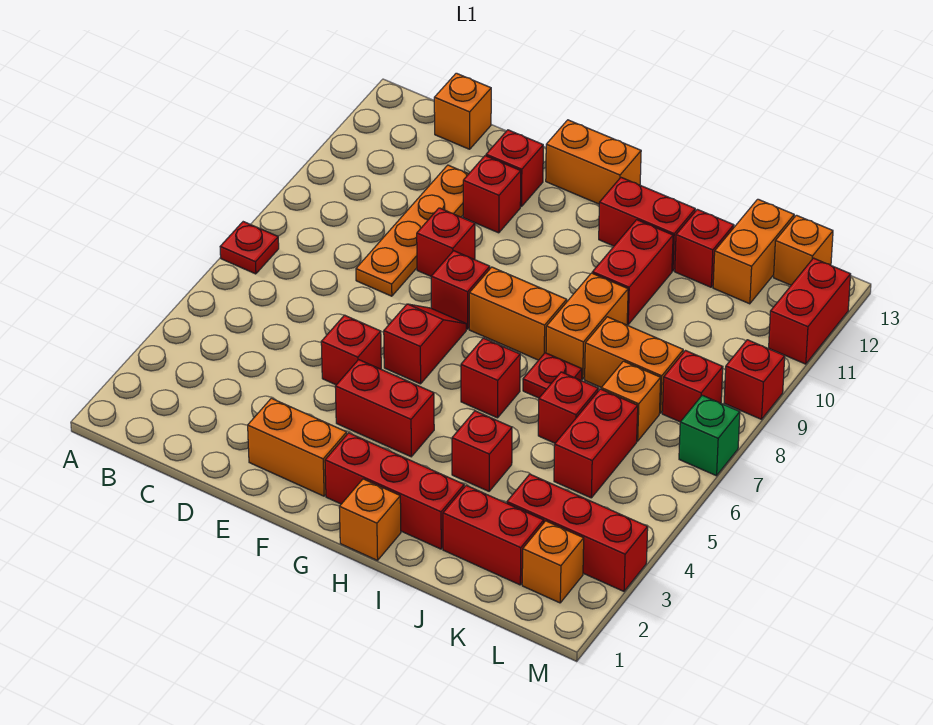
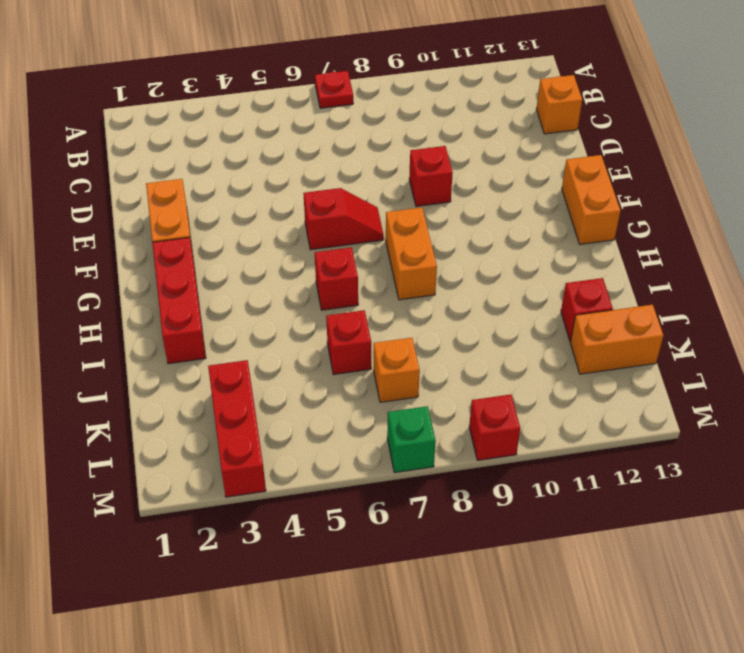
none -> orange plate D8:D11 level 1
none -> red brick E5 level 1
none -> red brick E11 level 1
none -> red brick E12 level 1

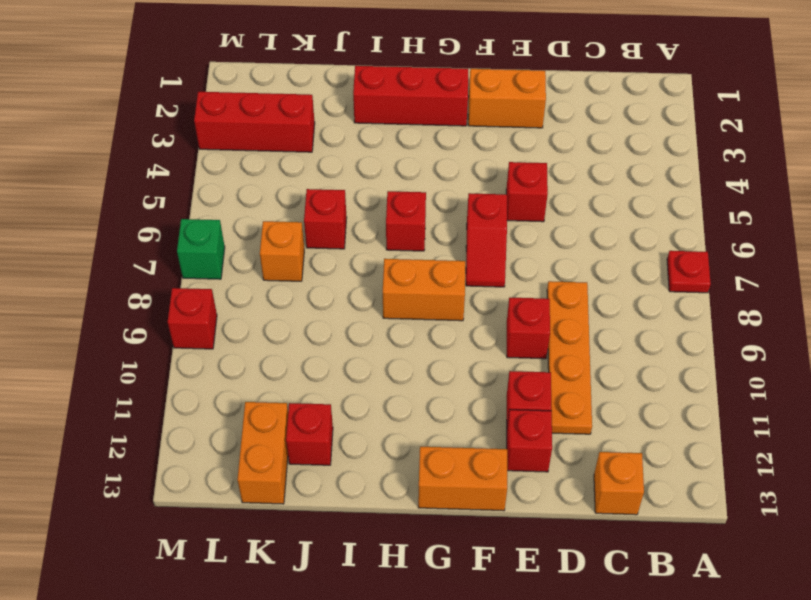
none -> red brick F4:G4 level 1
none -> red brick F8 level 1
none -> orange brick H1 level 1
none -> red brick H12:I12 level 1

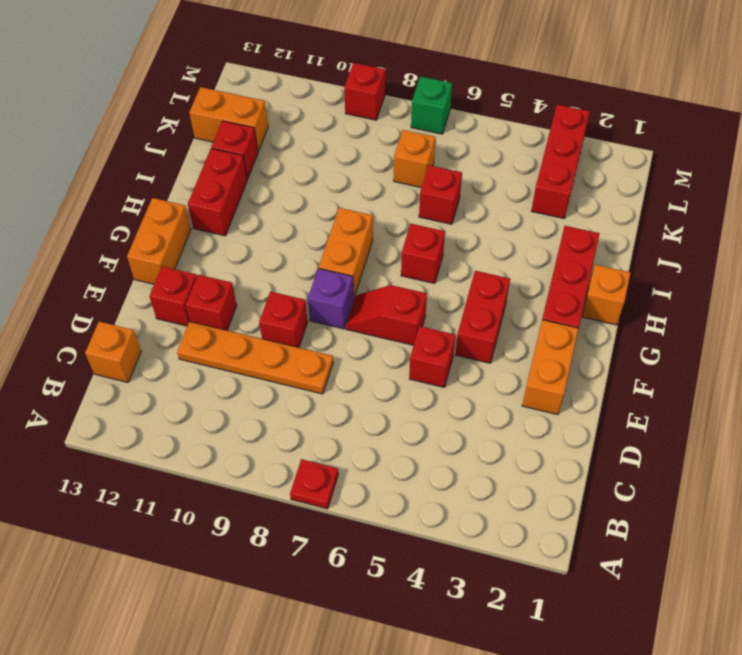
purple brick F8 level 1 -> red brick F8 level 1
none -> red brick I4 level 1
none -> red plate I7 level 1
none -> orange brick I8:I9 level 1
none -> red brick I10:I11 level 1

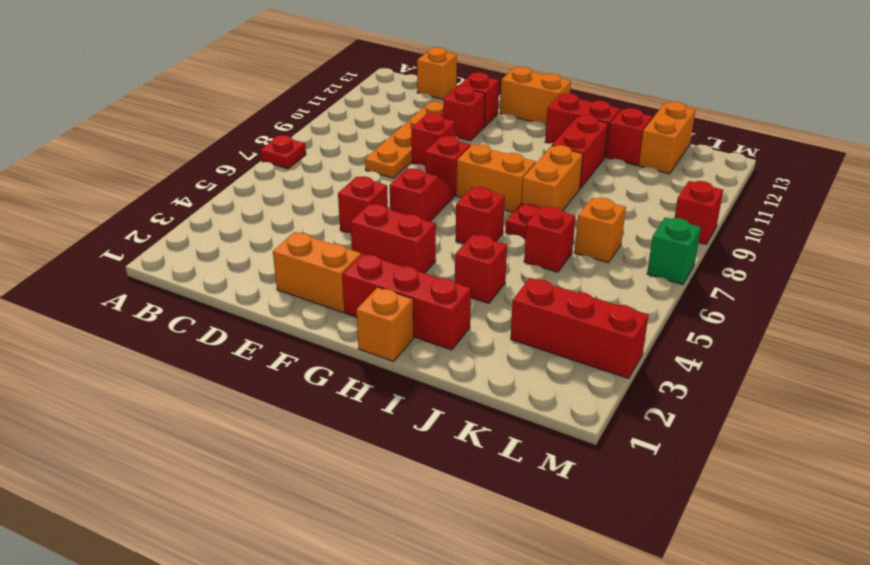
none -> red brick J2:K2 level 1
none -> orange brick J8:K8 level 1
none -> red brick K5:K6 level 1
none -> orange brick L2 level 1

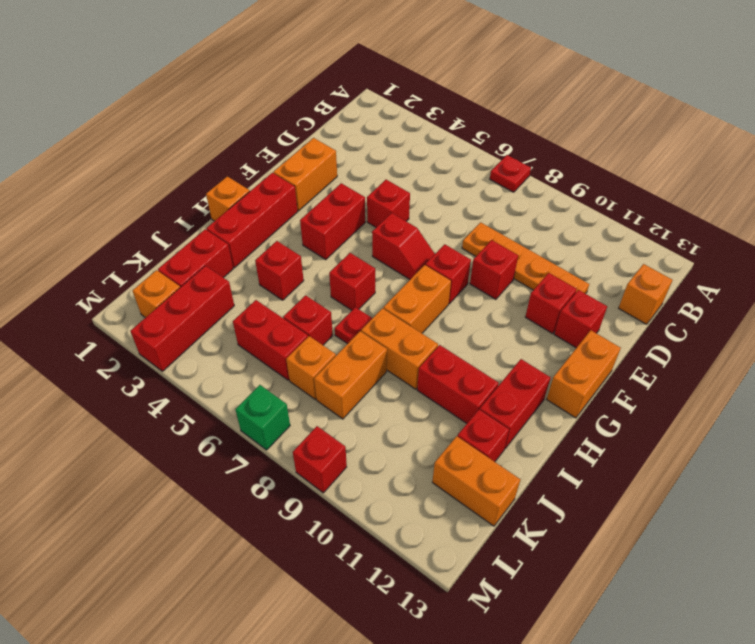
none -> red brick L8 level 1
none -> orange brick L13 level 1
none -> red brick M11:M12 level 1

